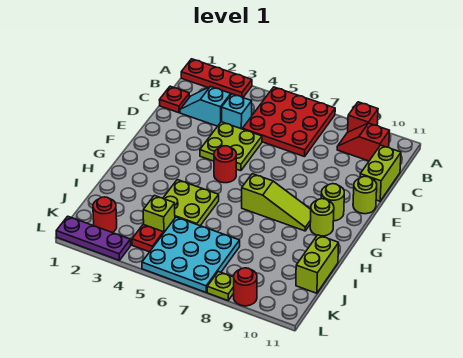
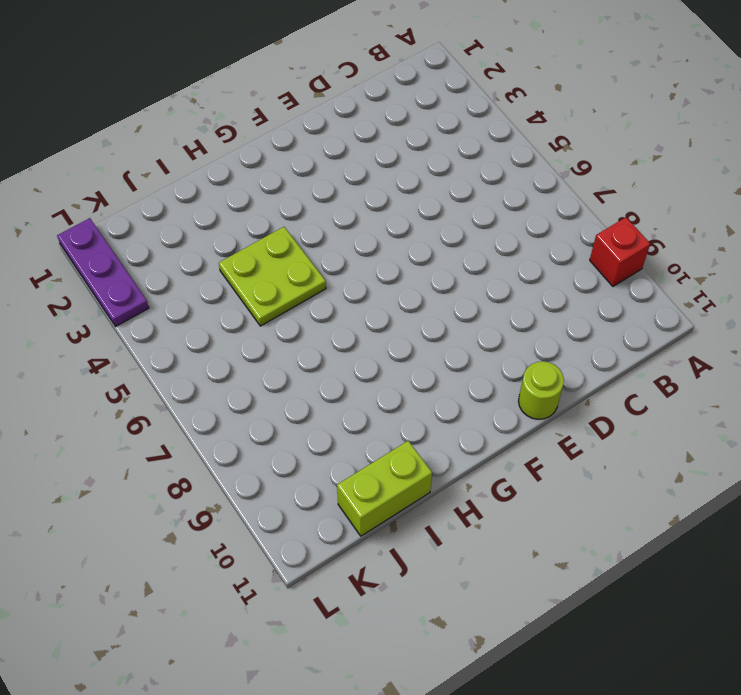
none -> red plate A1:A3 level 1
none -> red plate A5:C7 level 1
none -> red slope B9:B10 level 1 top 10

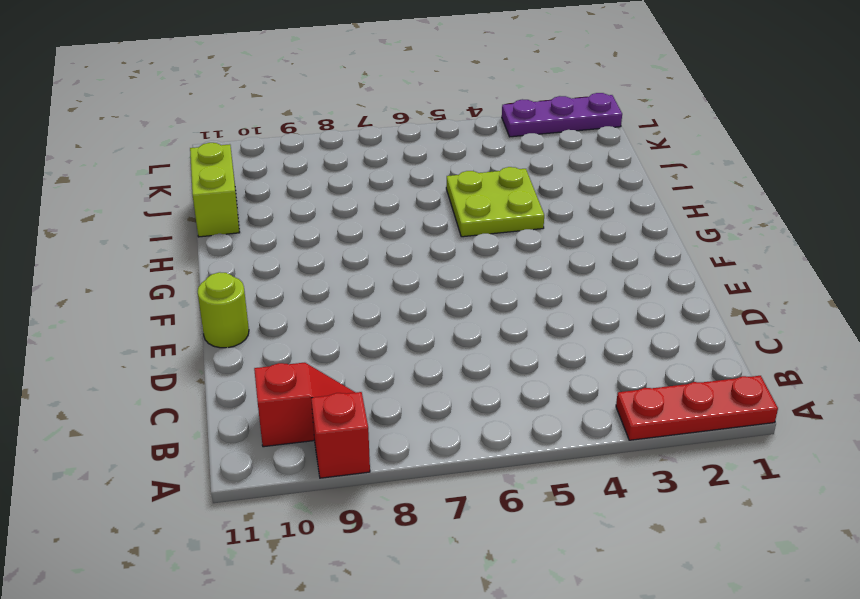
none -> red plate A5:C7 level 1
none -> red plate C1 level 1
none -> cyan slope C2:C3 level 1 top 3

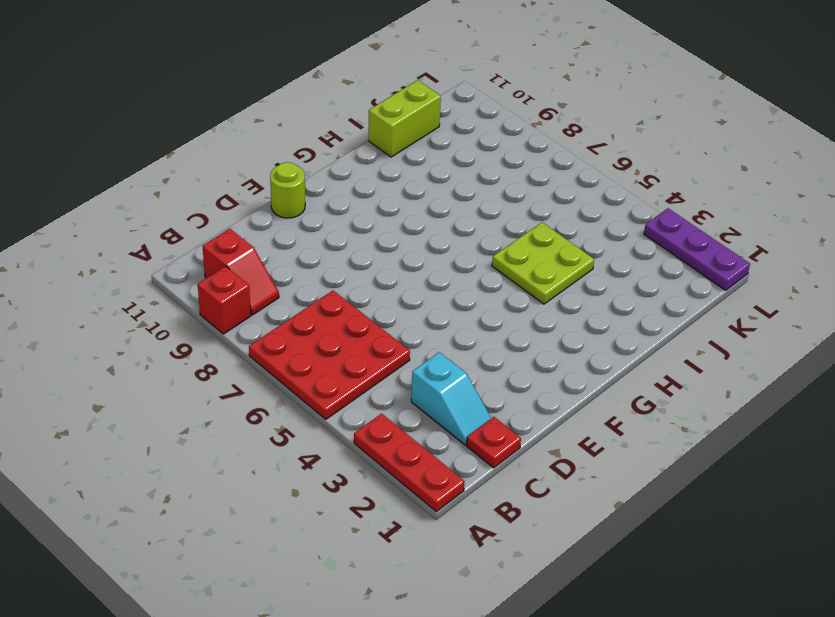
none -> cyan brick C4 level 1
none -> lime brick C11:D11 level 1
none -> lime plate D4:E5 level 1

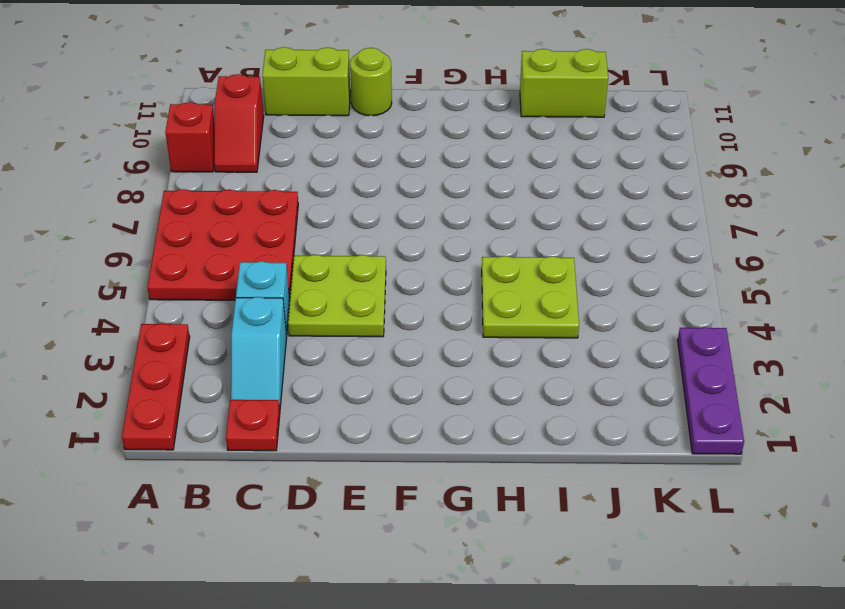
none -> red round brick F5 level 1
none -> lime round brick F10 level 1
none -> lime slope G7:G9 level 1 top 7

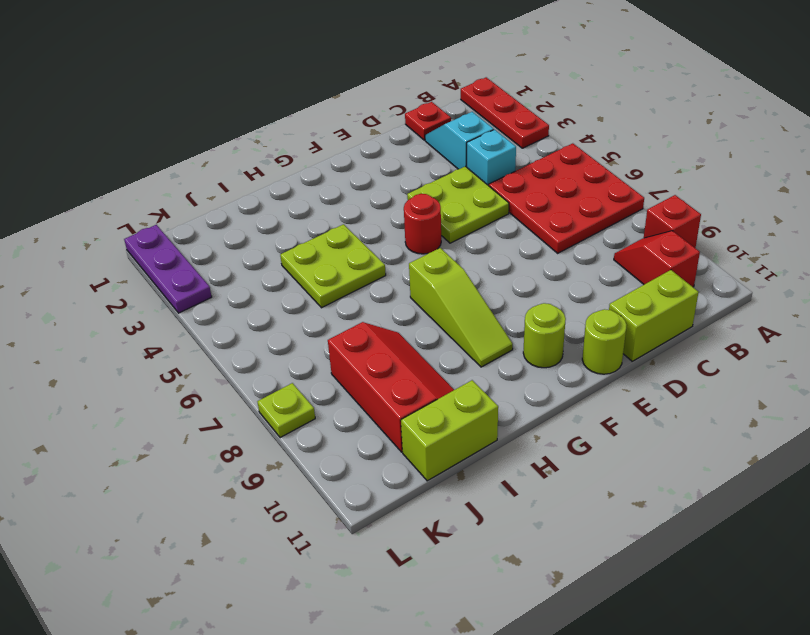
red slope I8:J10 level 1 top J -> none
none -> lime round brick G10 level 1
none -> lime brick J4 level 1
none -> cyan plate J5:L7 level 1

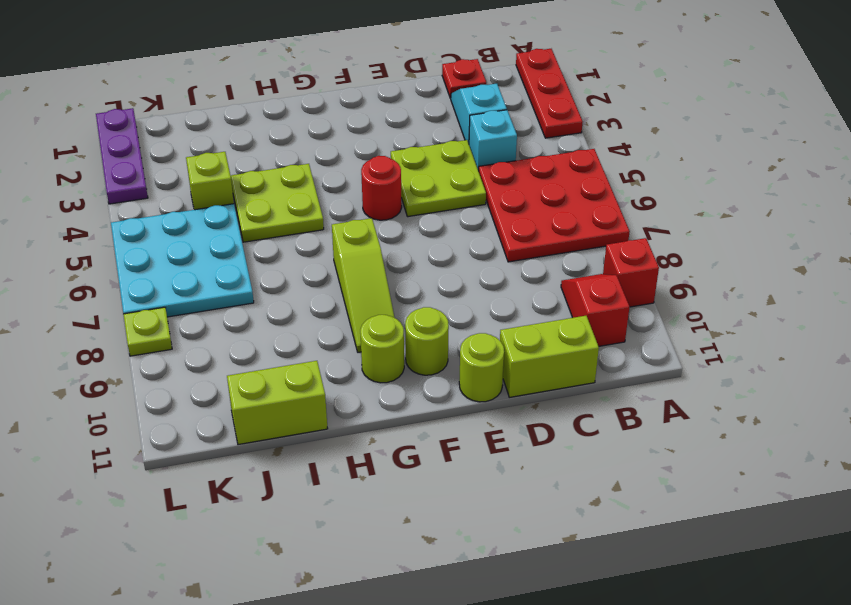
none -> red round brick K2 level 1
none -> red plate K4 level 1
none -> red round brick L9 level 1

